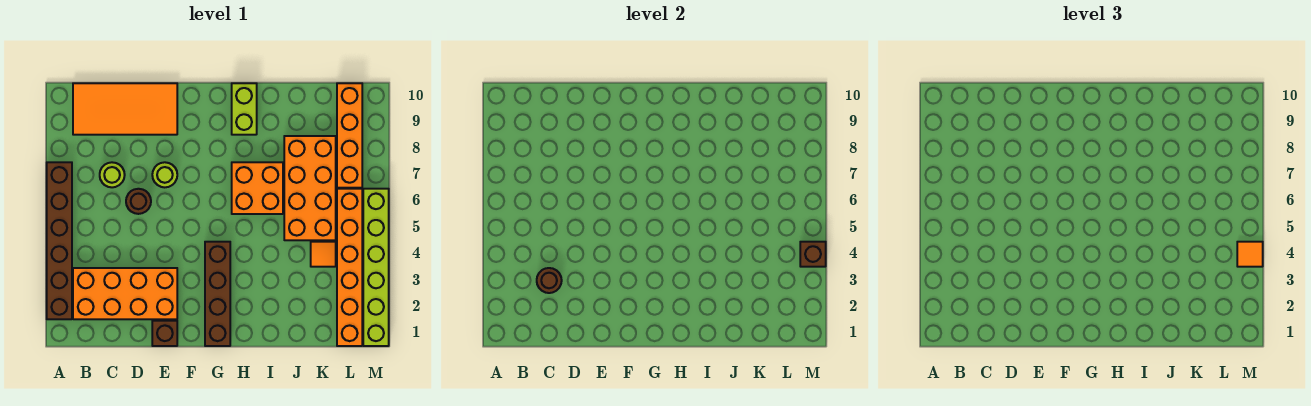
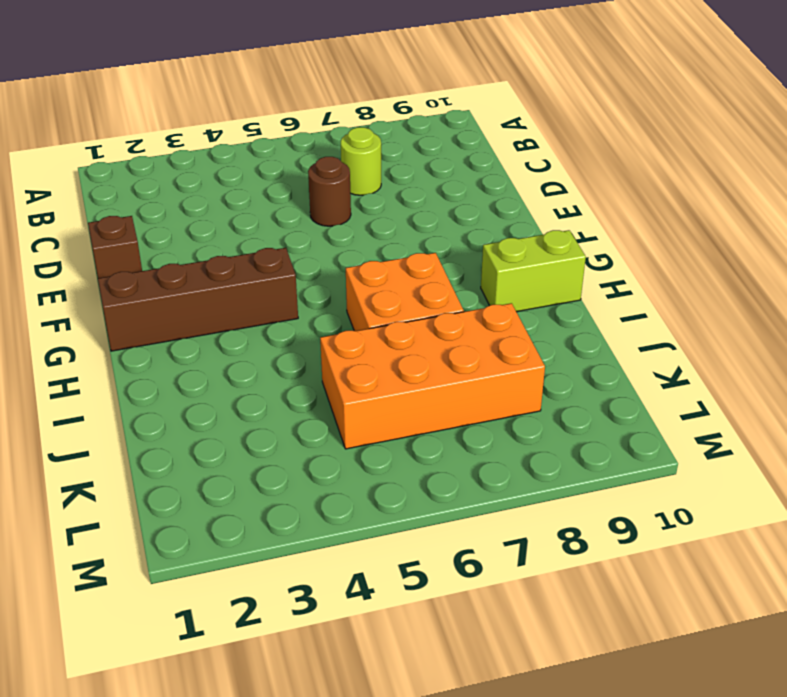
none -> brown brick A2:A7 level 1
none -> orange brick B2:E3 level 1
none -> orange tile B9:E10 level 1

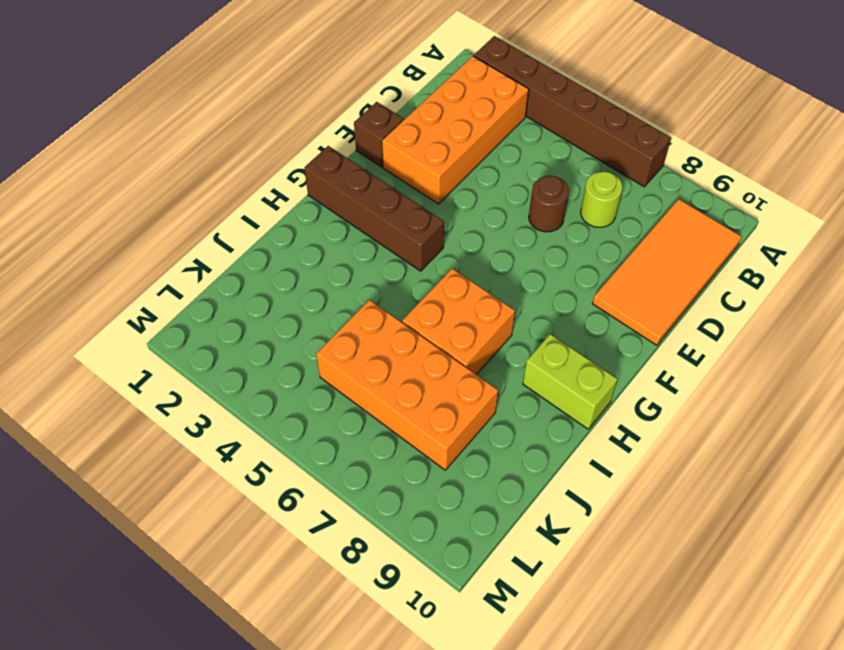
none -> lime round brick E7 level 1
none -> orange tile K4 level 1
none -> orange brick L1:L6 level 1

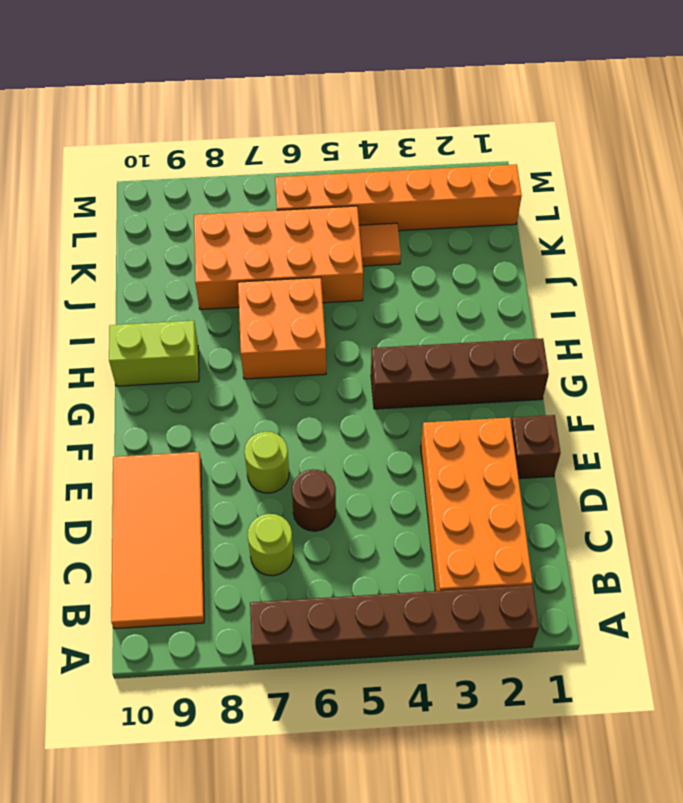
none -> orange brick L7:L10 level 1
none -> lime brick M1:M6 level 1
none -> brown round brick C3 level 2

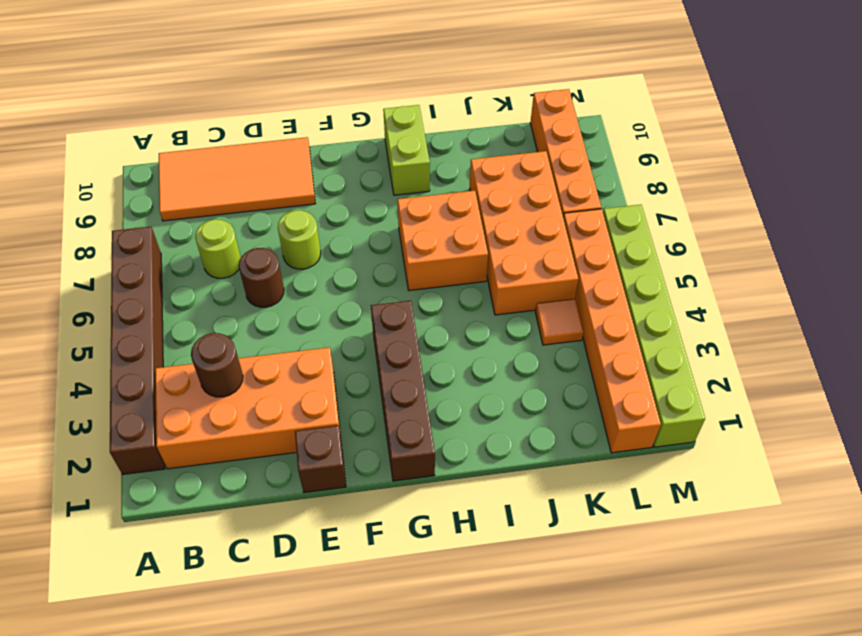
none -> brown brick M4 level 2
none -> orange tile M4 level 3

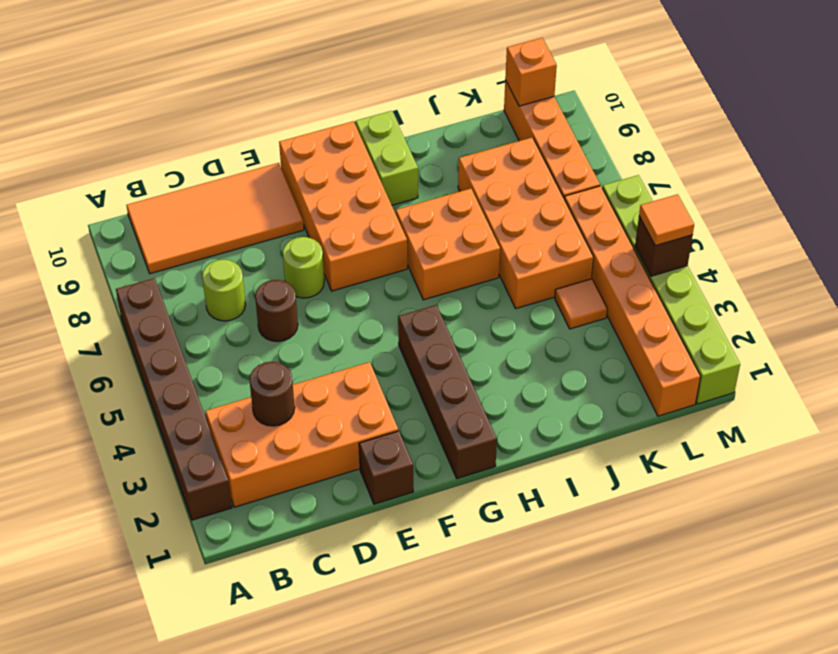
orange brick F7:G10 level 1 -> none
orange brick L10 level 2 -> none

